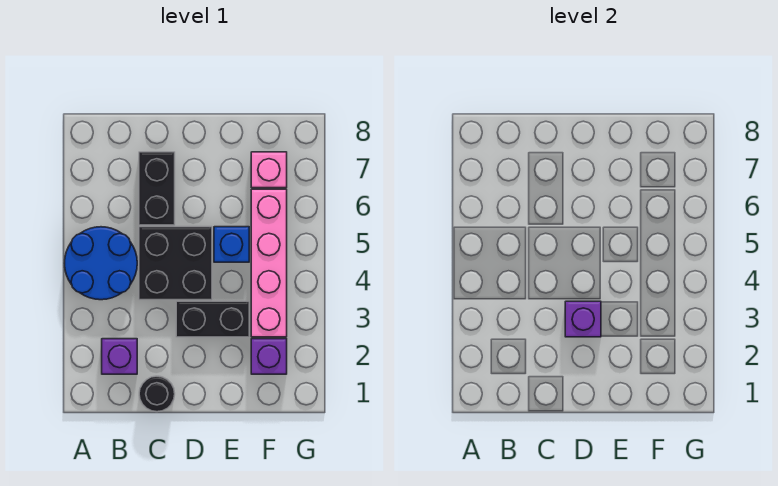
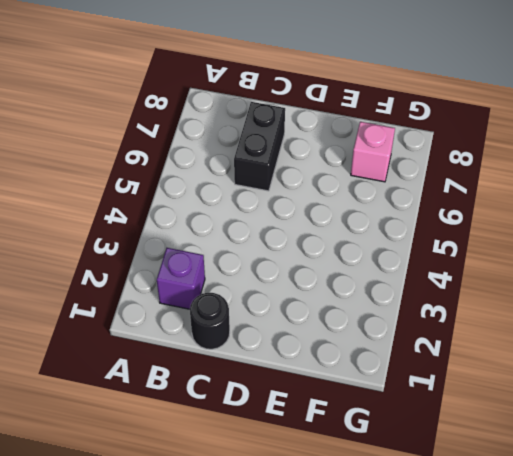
none -> blue round brick A4:B5 level 1
none -> black brick C4:D5 level 1

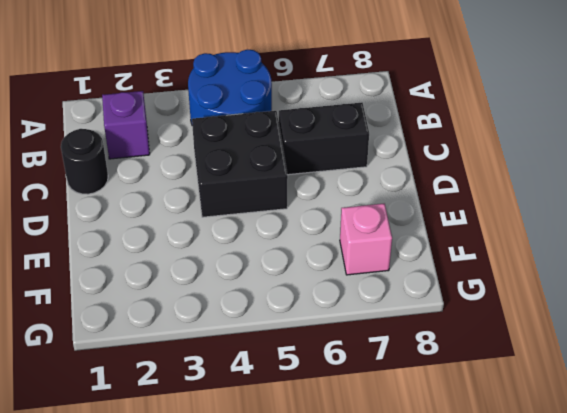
none -> black brick D3:E3 level 1
none -> blue brick E5 level 1

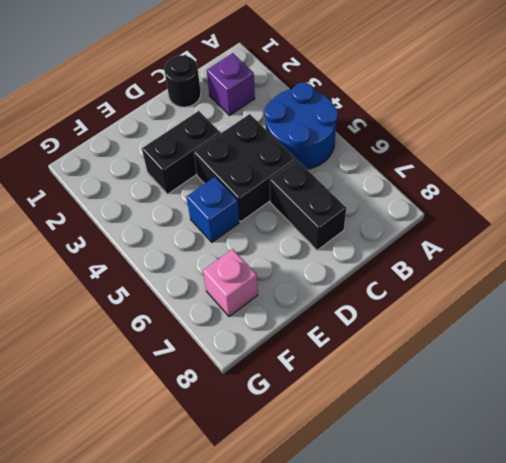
none -> purple brick F2 level 1
none -> pink brick F3:F6 level 1

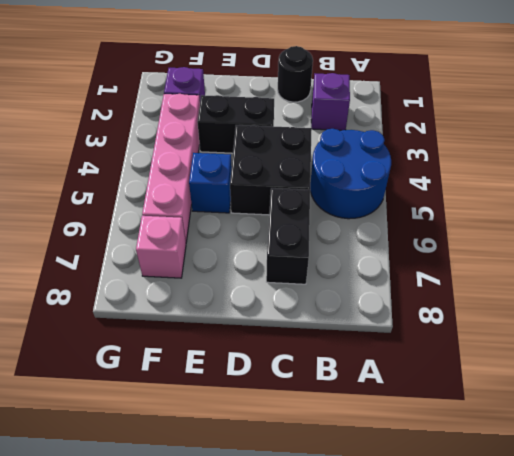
none -> purple brick D3 level 2

